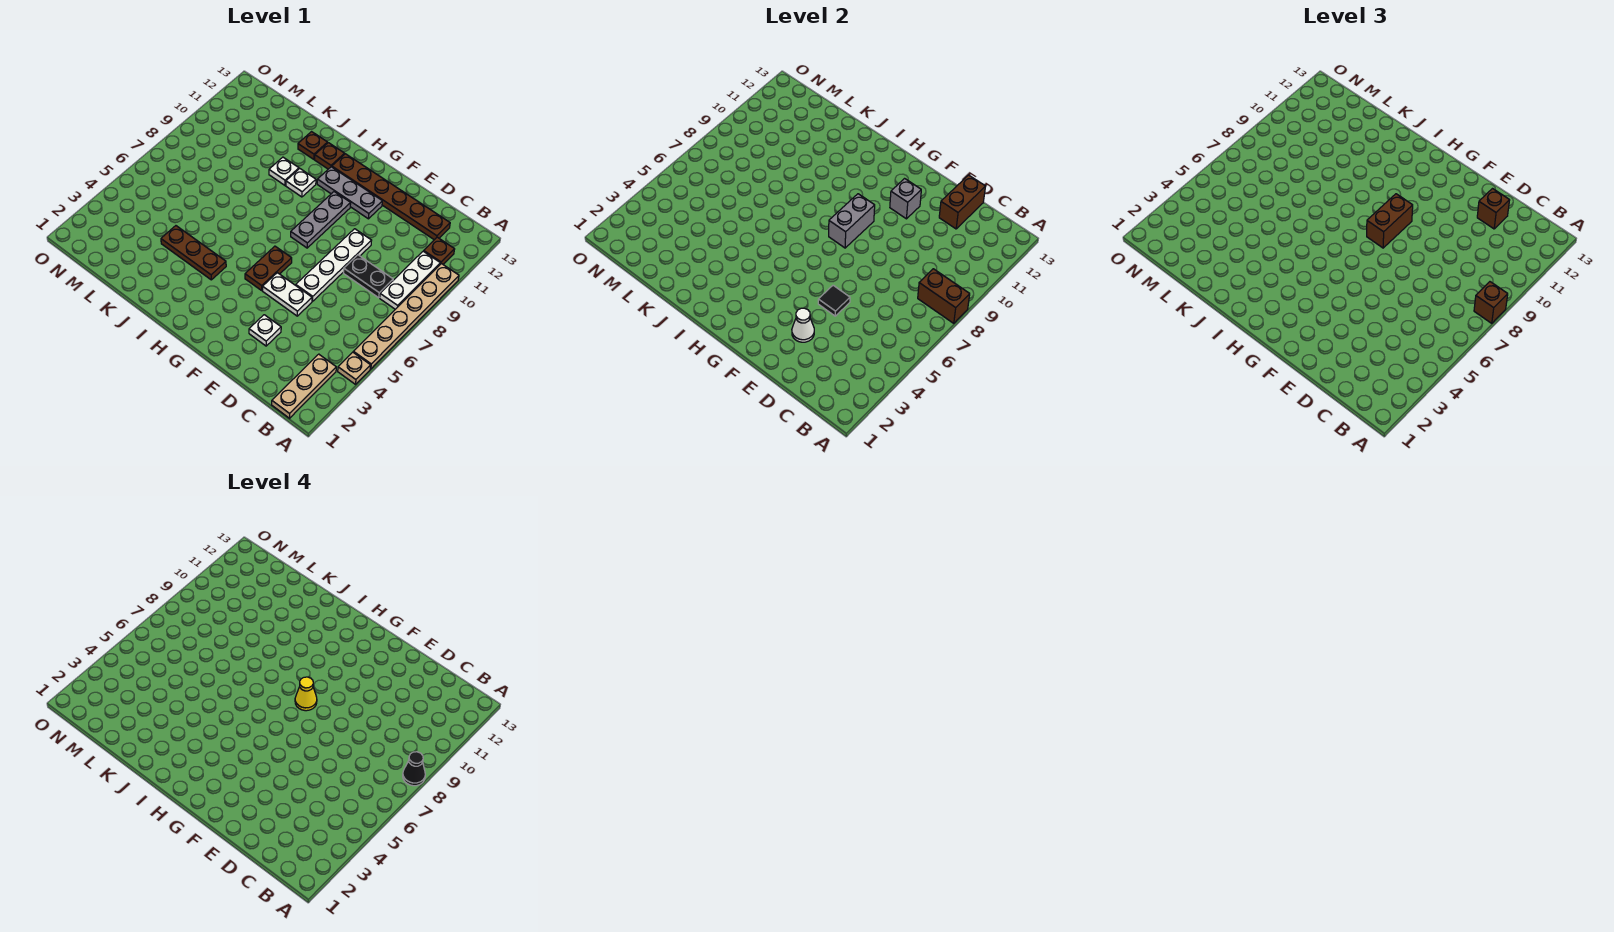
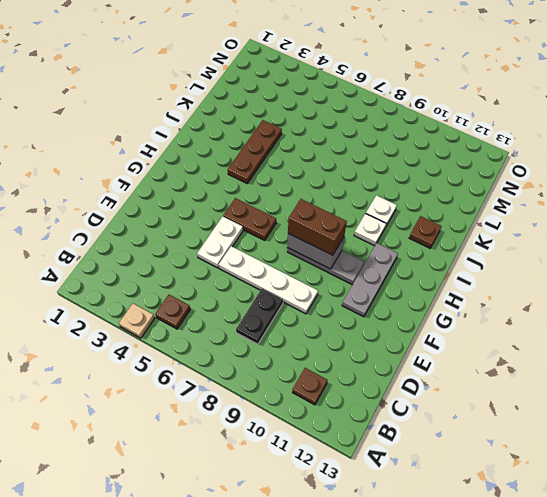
brown plate B5 level 1 -> brown plate I12 level 1
none -> tan plate A5:A10 level 1
none -> tan plate B1:B3 level 1
none -> white plate B8:B10 level 1

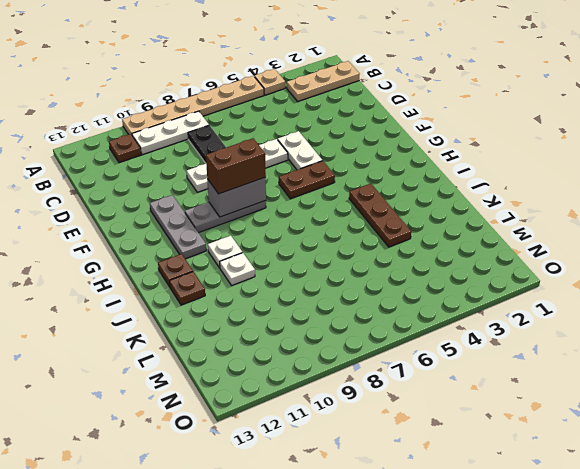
none -> brown plate C12:H12 level 1
none -> white plate E3 level 1
none -> brown brick A8:B8 level 2

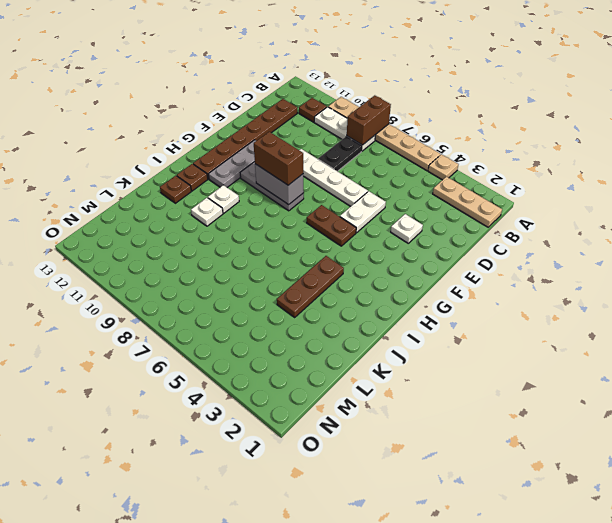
none -> brown brick D12:D13 level 2
none -> white cone E3 level 2
none -> black tile E5 level 2

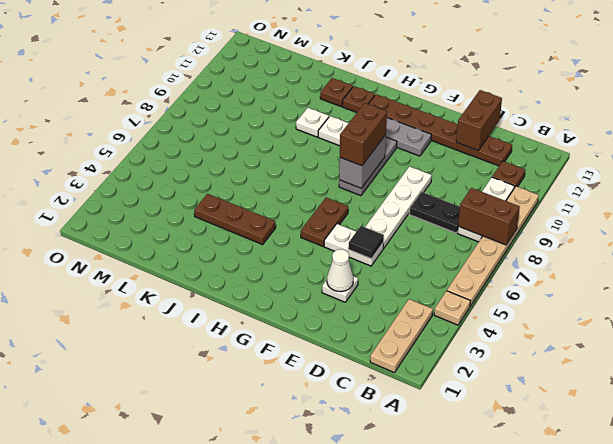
none -> grey brick F11 level 2
none -> brown brick A8 level 3
none -> brown brick D12 level 3

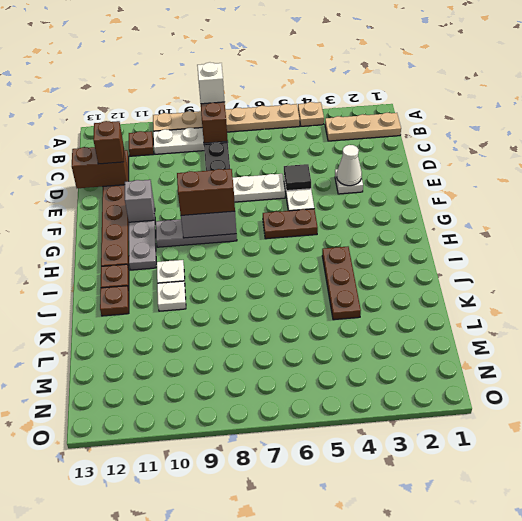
white brick A8 level 3 -> brown brick A8 level 3
none -> black cone A8 level 4
none -> yellow cone G8 level 4

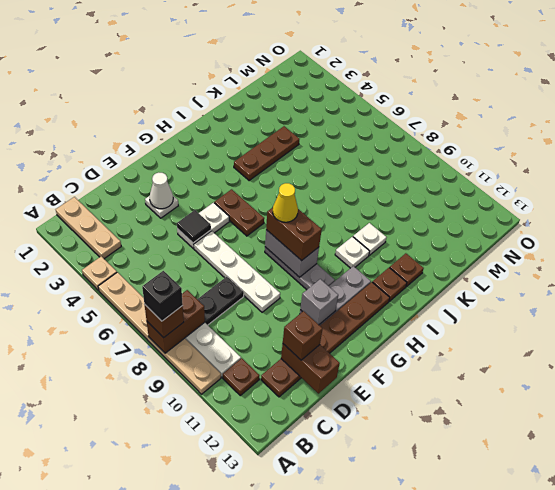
black brick A8 level 4 -> black cone A8 level 4

